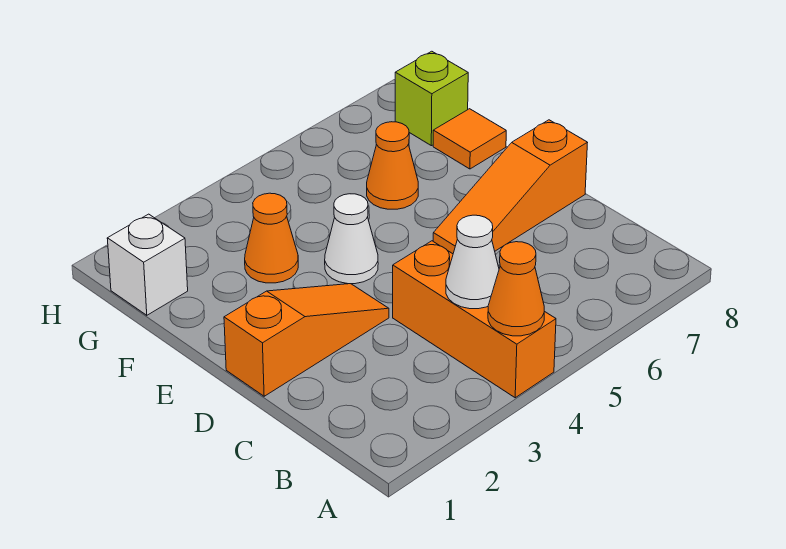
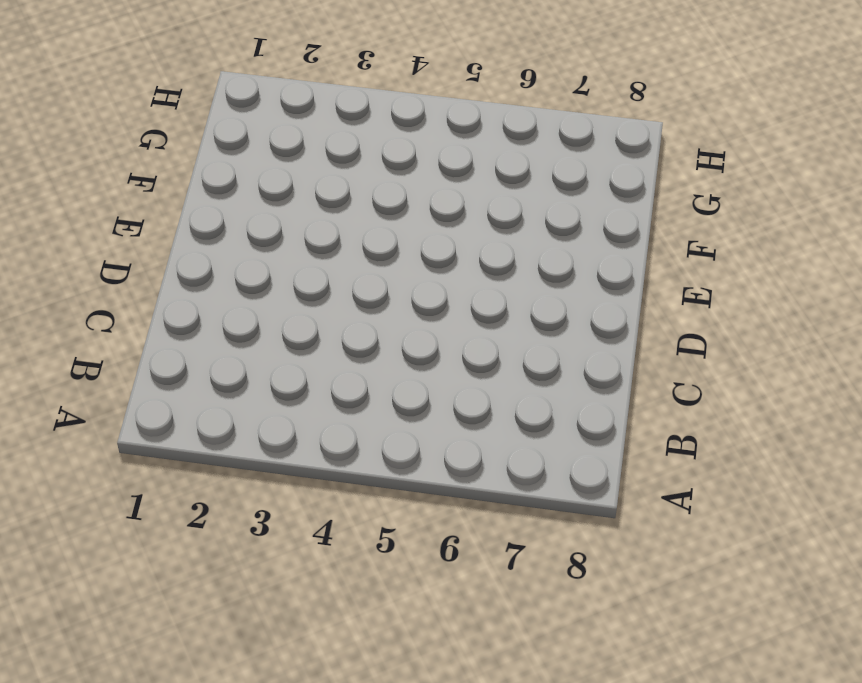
none -> orange brick A4:C4 level 1
none -> orange slope D1:D3 level 1 top 1

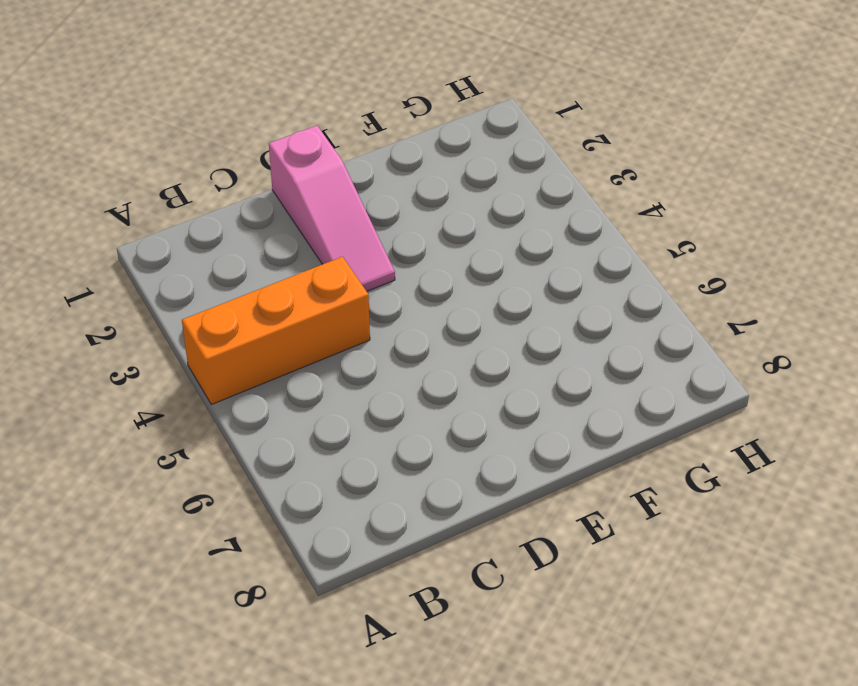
pink slope D1:D3 level 1 top 1 -> orange slope D1:D3 level 1 top 1
none -> orange slope D6:D8 level 1 top 8
none -> white cone E4 level 1

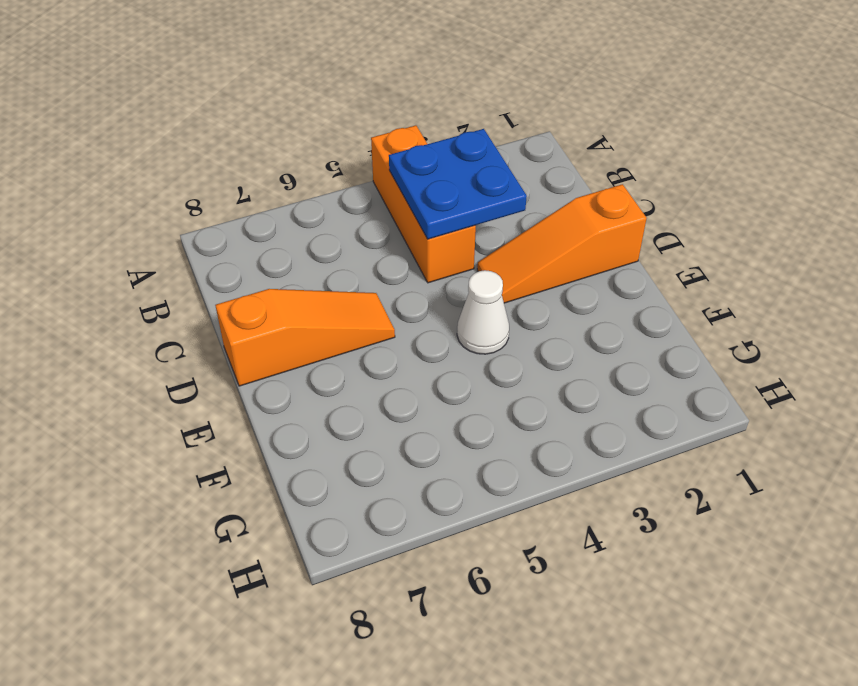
blue plate B3:C4 level 2 -> white cone B4 level 2
none -> orange cone F3 level 1
none -> orange cone F6 level 1

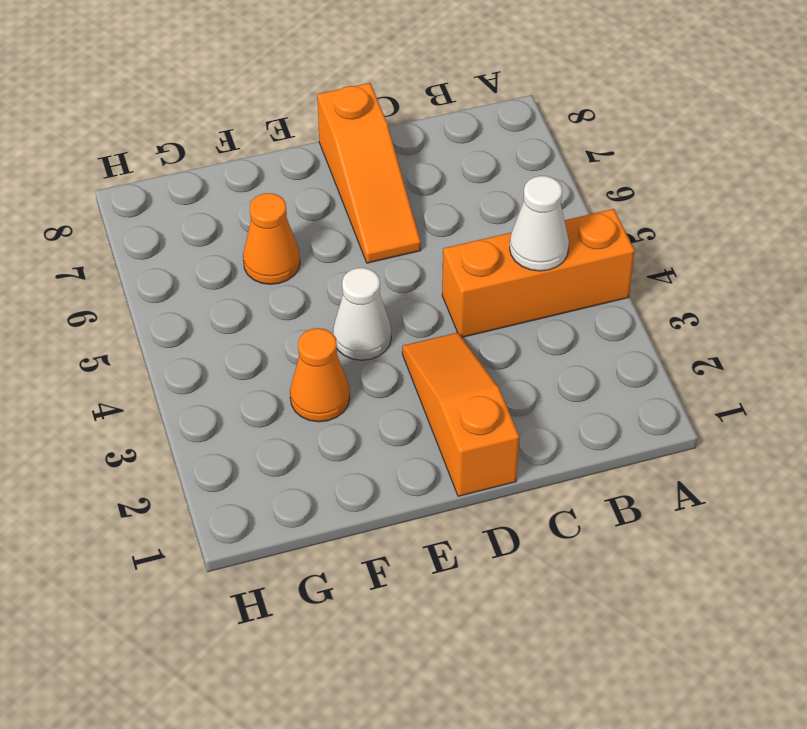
none -> orange tile F8 level 1
none -> white brick G1 level 1

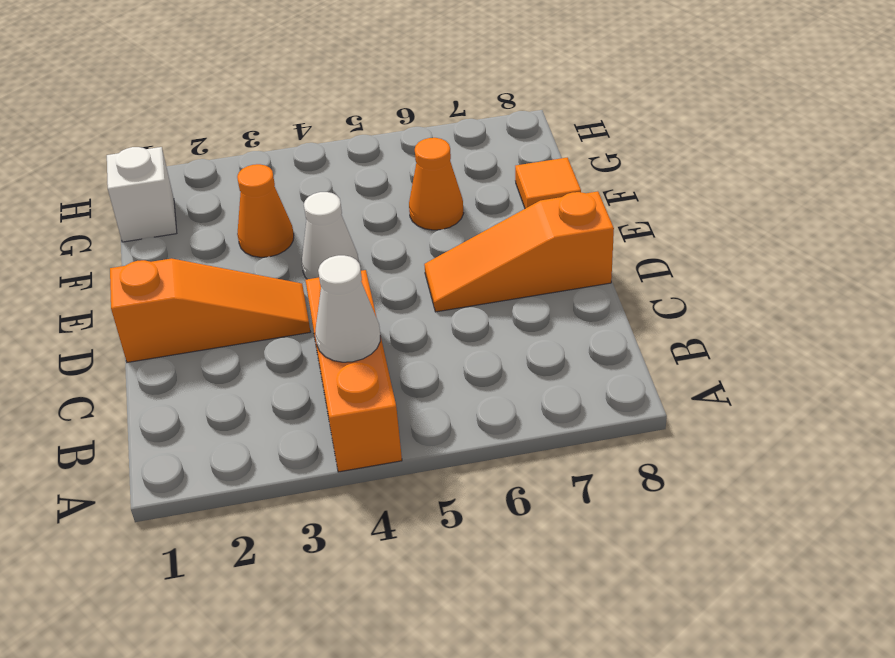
none -> lime brick G8 level 1
none -> orange cone A4 level 2

